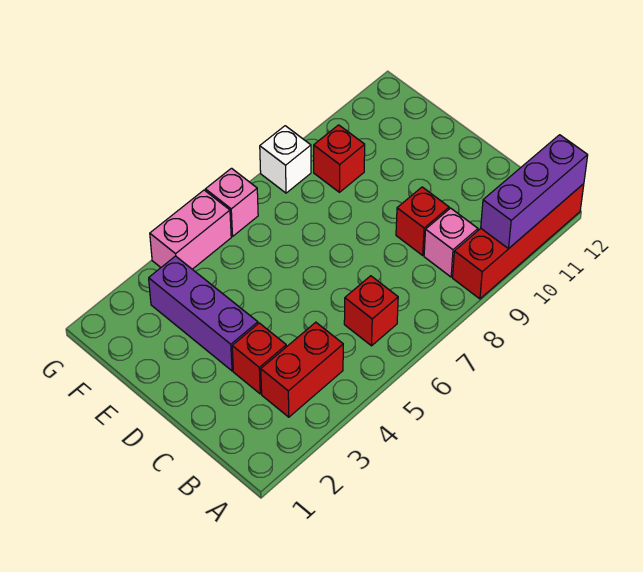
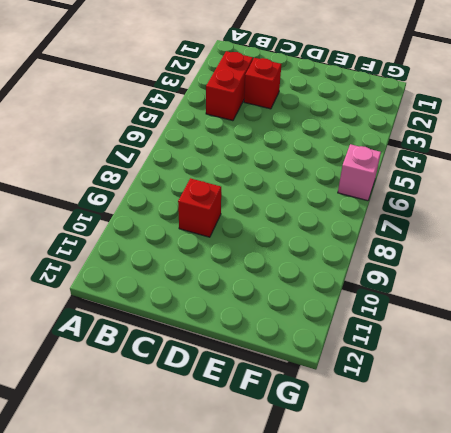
none -> red brick A9:A12 level 1
none -> red brick B6 level 1
none -> pink brick B9 level 1

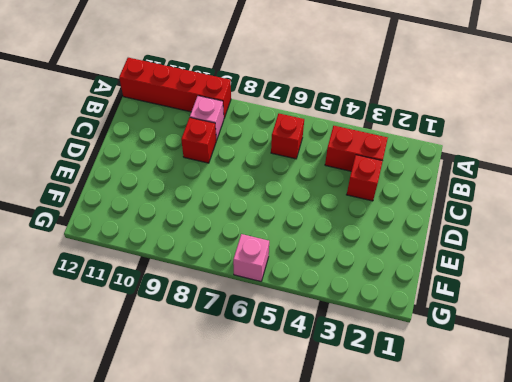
none -> purple brick D3:F3 level 1
none -> red brick F9 level 1
none -> pink brick G4:G5 level 1

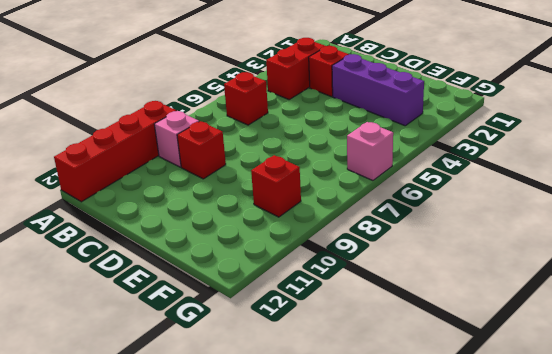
none -> pink brick G4:G5 level 1
none -> white brick G8 level 1
none -> purple brick A10:A12 level 2

